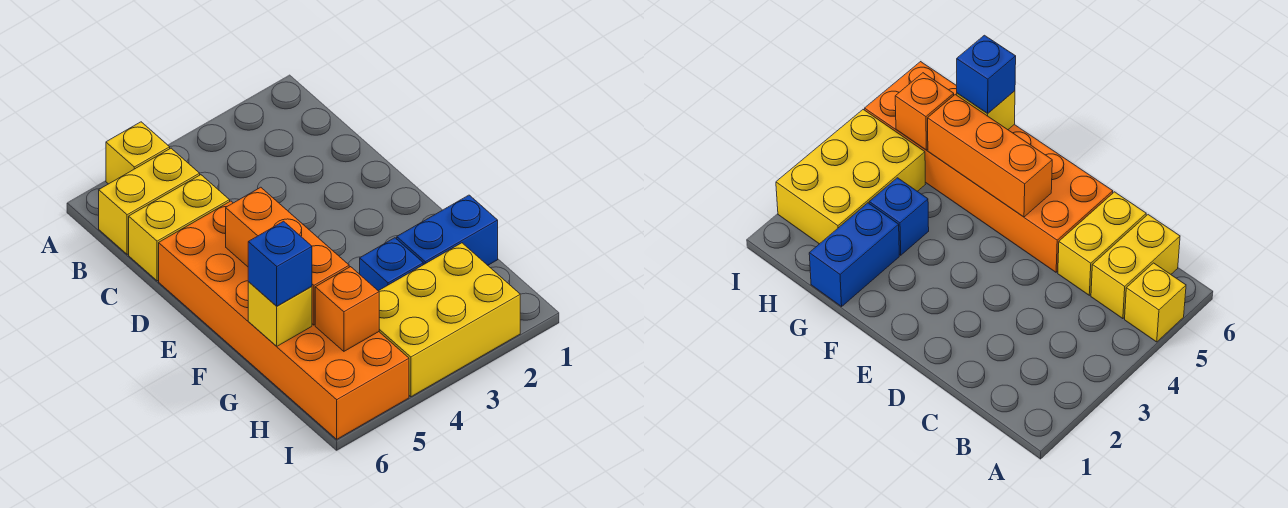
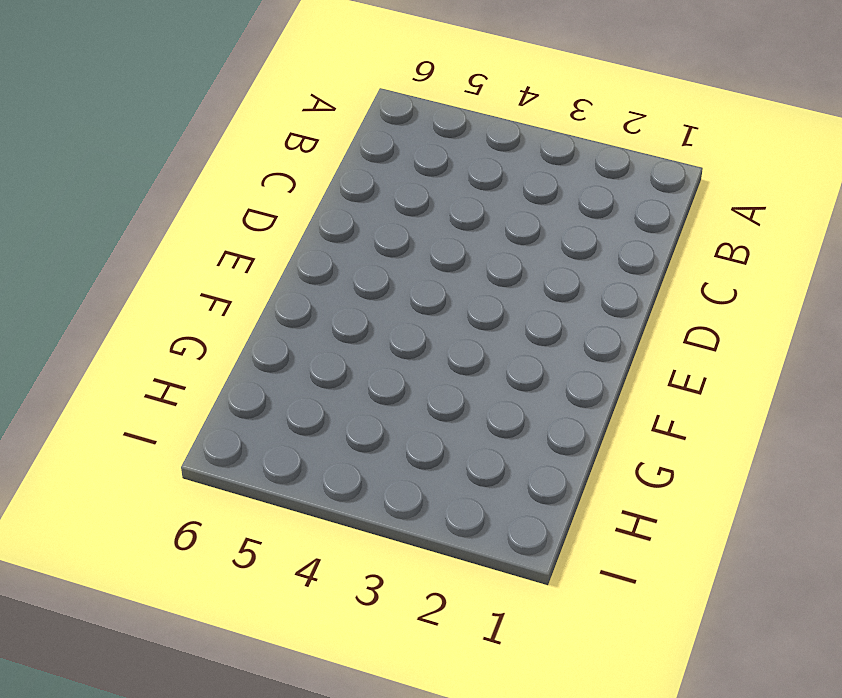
none -> yellow brick A5 level 1
none -> yellow brick B5:B6 level 1

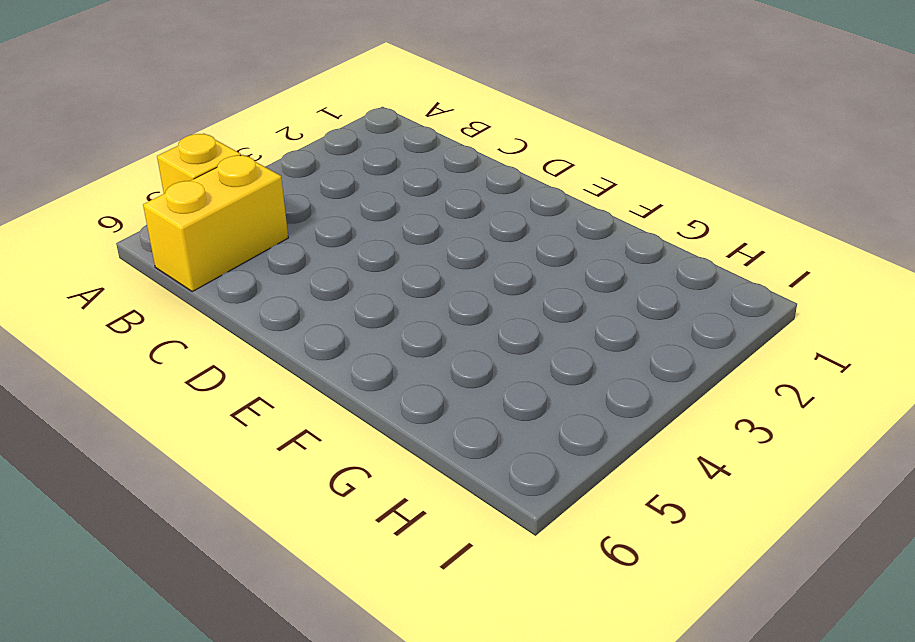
none -> yellow brick C5:C6 level 1
none -> orange brick D5:I6 level 1

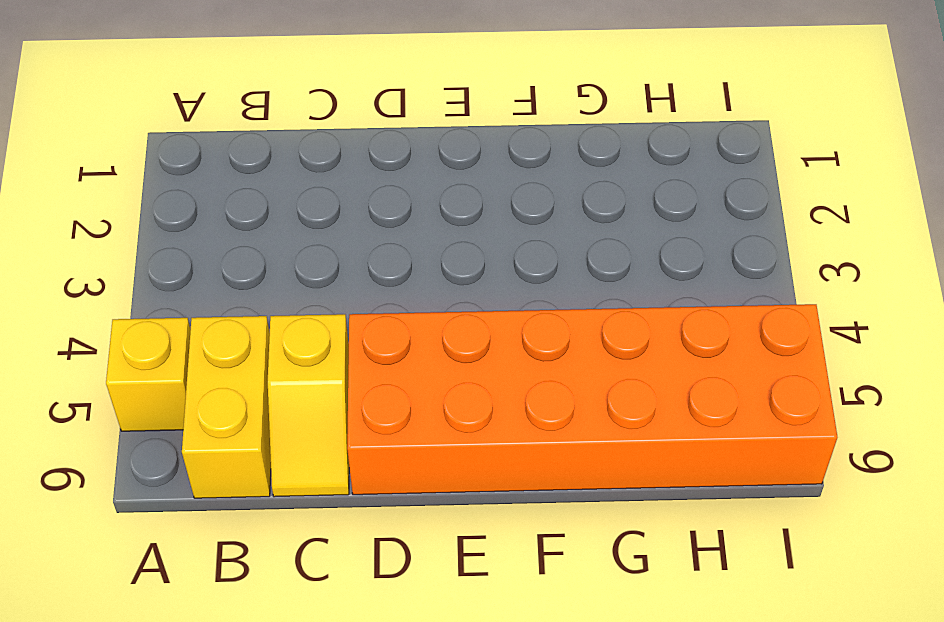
yellow slope C5:C6 level 1 top 5 -> yellow brick C5:C6 level 1
none -> blue brick G1:G2 level 1
none -> blue brick G3 level 1

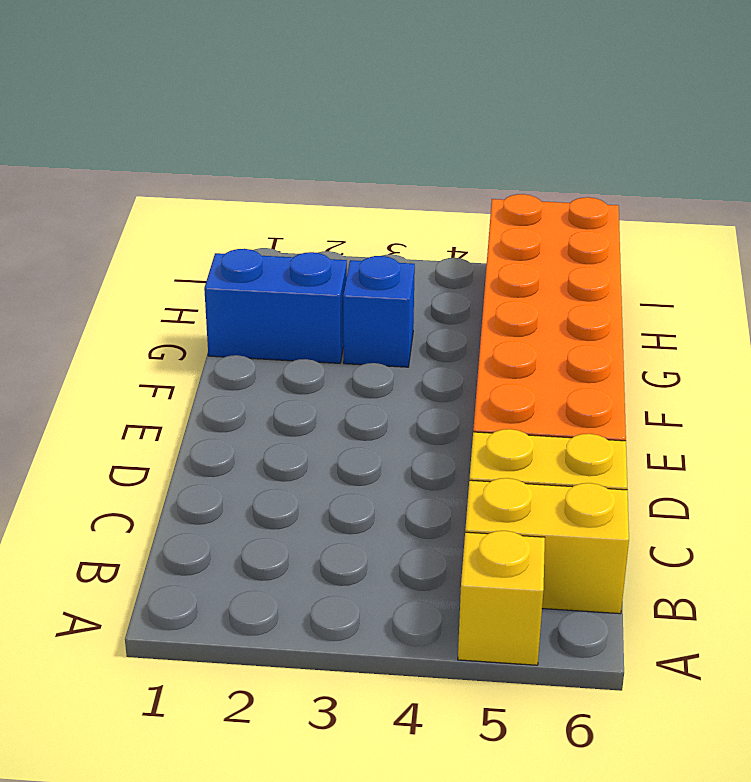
none -> yellow brick H2:I4 level 1
none -> orange brick E5:G5 level 2

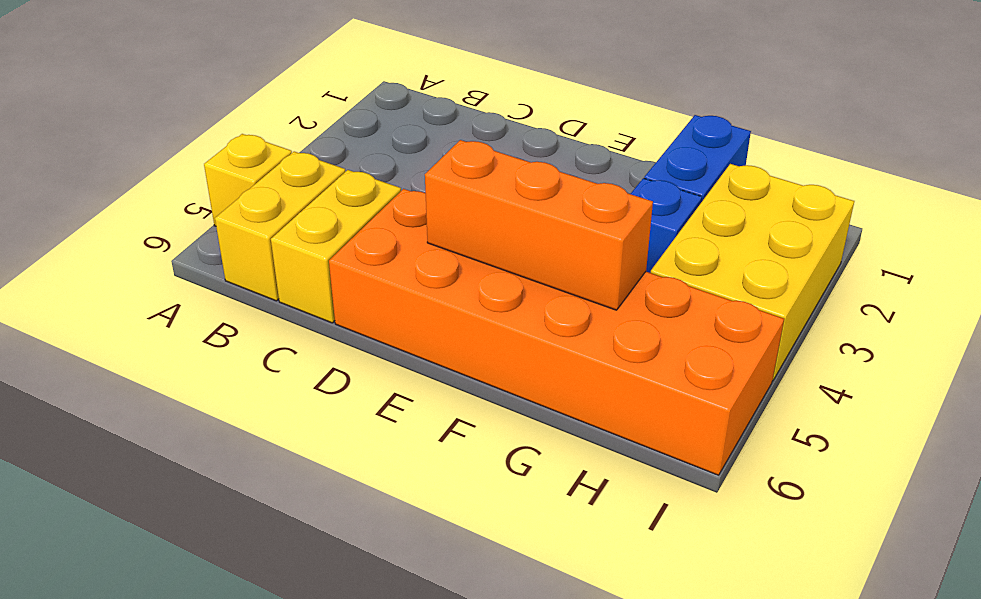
none -> yellow brick G6 level 2
none -> orange brick H5 level 2

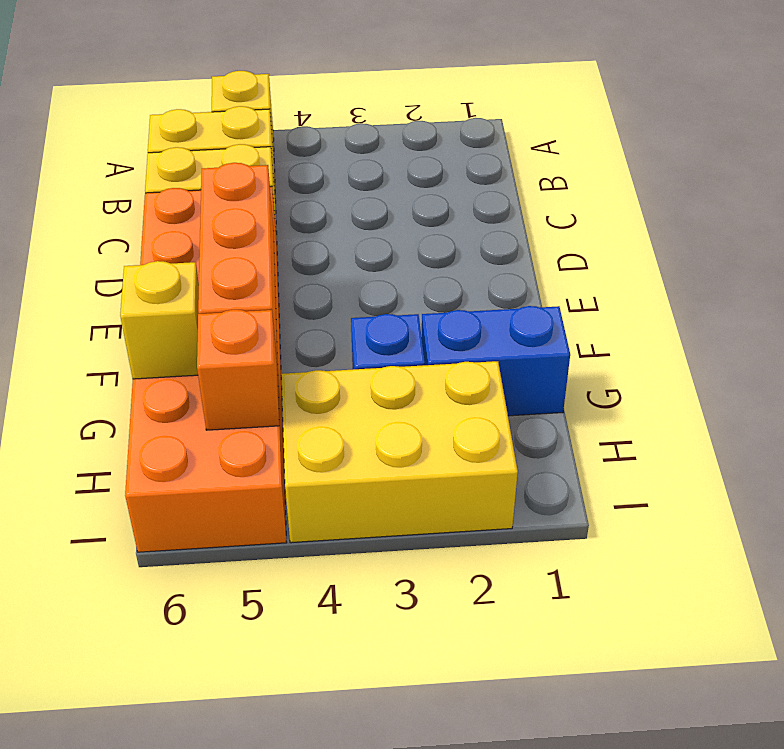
none -> blue brick G6 level 3

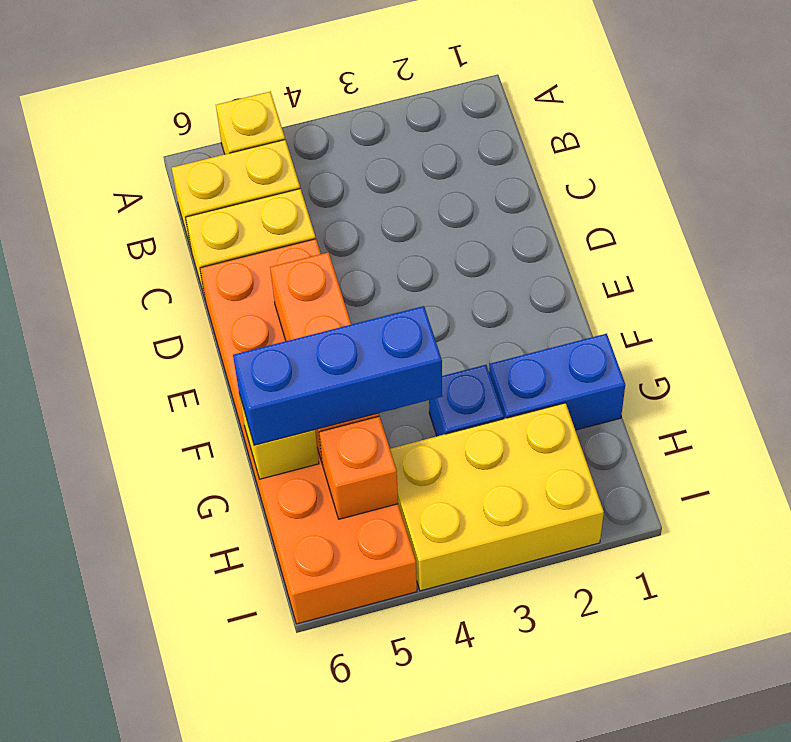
blue brick G4:G6 level 3 -> blue brick G6 level 3

